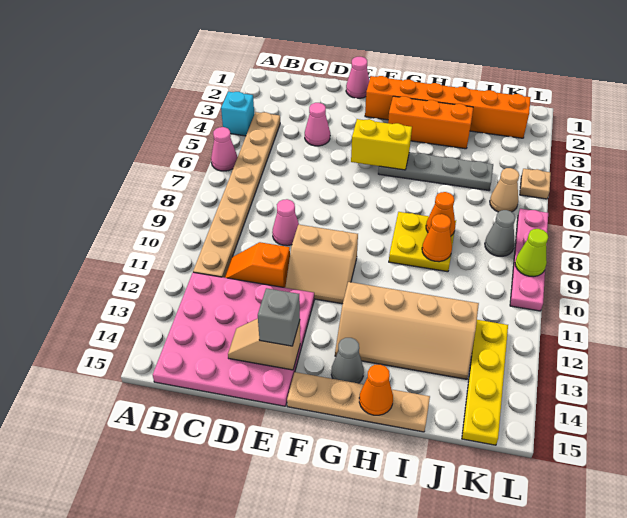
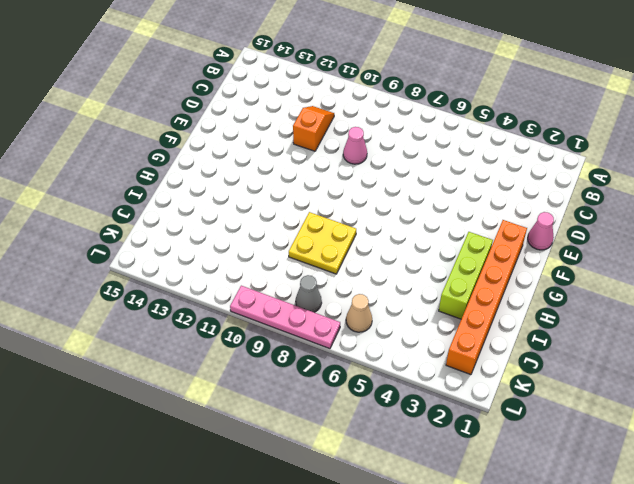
lime brick G3:I3 level 1 -> orange brick G3:I3 level 1
none -> cyan brick A4 level 1
none -> pink cone A6 level 1
none -> tan plate B4:B11 level 1

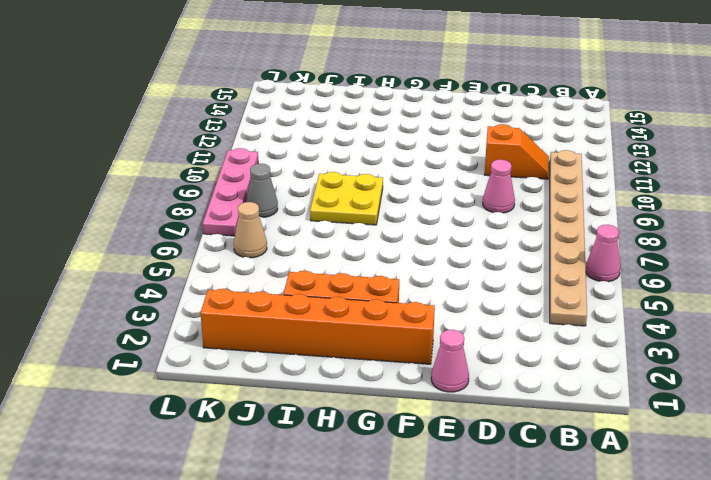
none -> cyan brick A4 level 1
none -> pink plate B12:E15 level 1
none -> pink cone D4 level 1

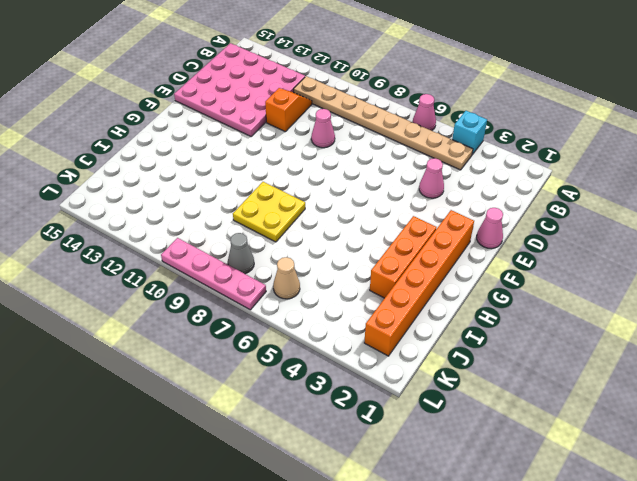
none -> tan slope E10:F11 level 1 top 10
none -> tan plate F15:I15 level 1
none -> grey plate G5:J5 level 1

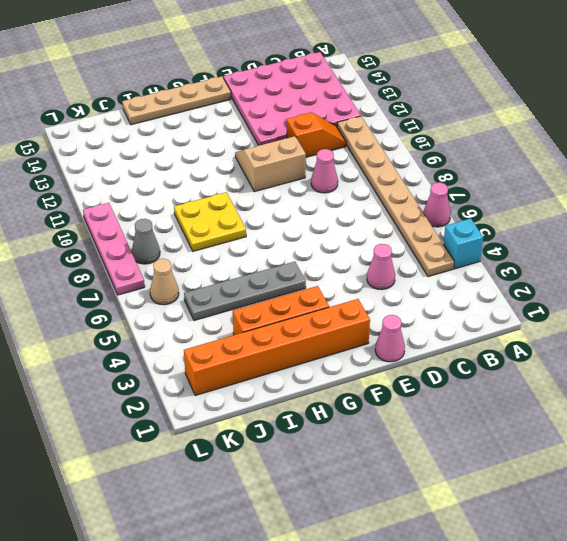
none -> tan slope G12:J13 level 1 top 12
none -> grey cone G14 level 1
none -> yellow plate K12:K15 level 1

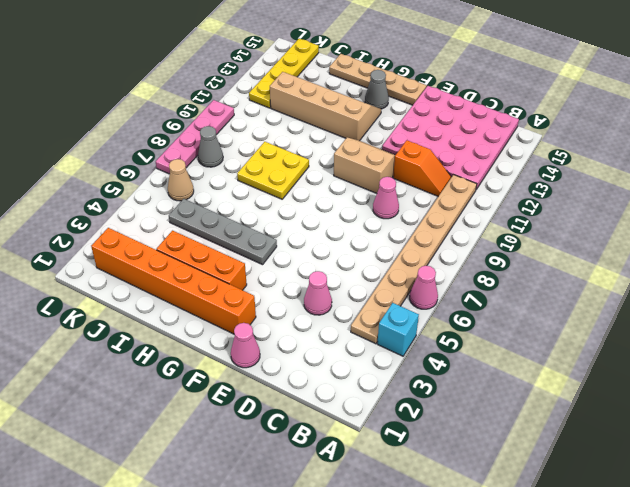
none -> tan plate L5 level 1
none -> tan slope D14:E14 level 2 top E
none -> yellow brick F5:G5 level 2

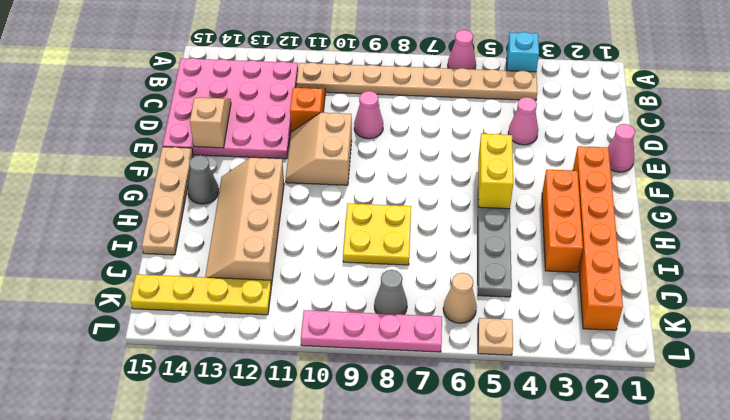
none -> orange cone H15 level 2
none -> orange cone I8 level 2
none -> orange cone I9 level 2

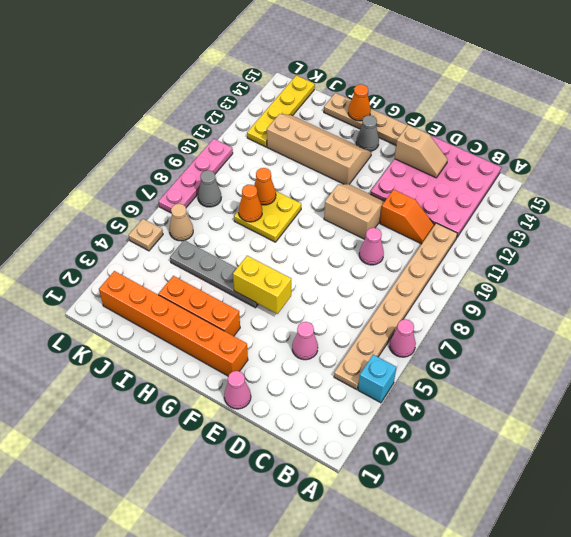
none -> lime cone L9 level 2
none -> grey brick E14 level 3

